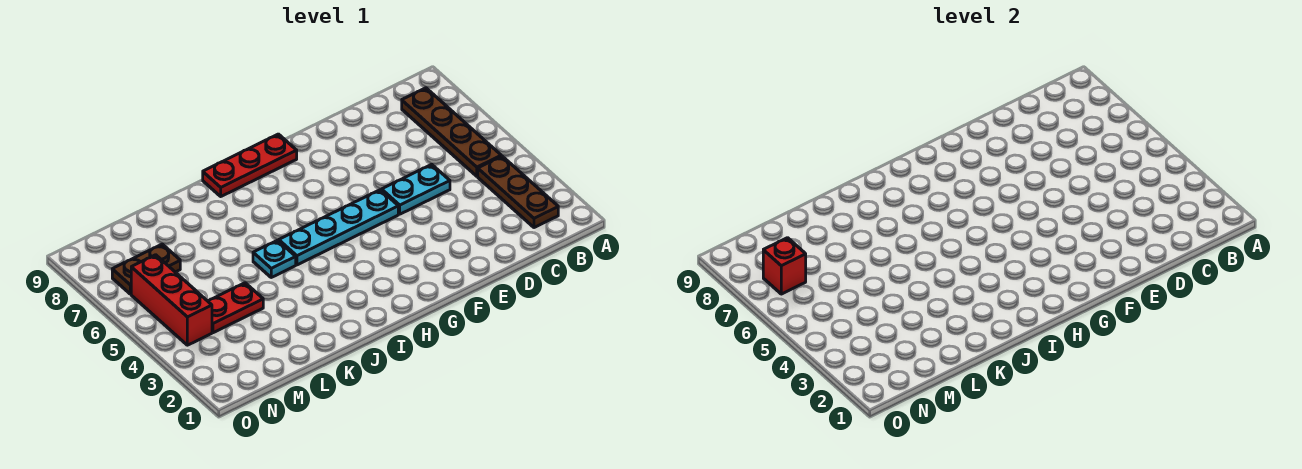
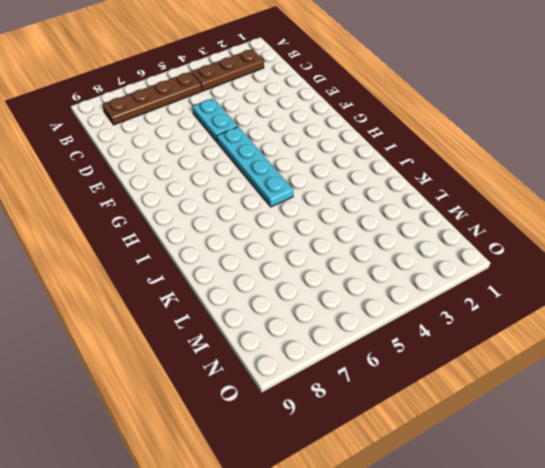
none -> red plate G9:I9 level 1
none -> cyan plate J5 level 1

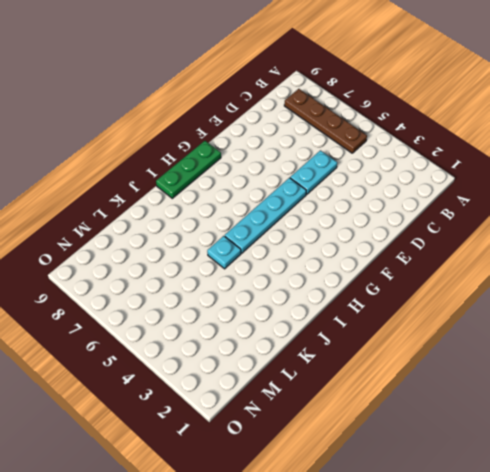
green plate G9:I9 level 1 -> red plate G9:I9 level 1
none -> brown plate B2:B4 level 1
none -> red plate L4:M4 level 1

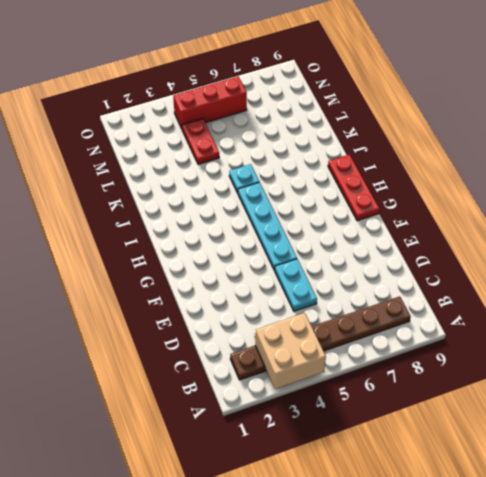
tan brick A3:B4 level 2 -> none
none -> brown plate M7:N7 level 1
none -> red brick N7 level 2

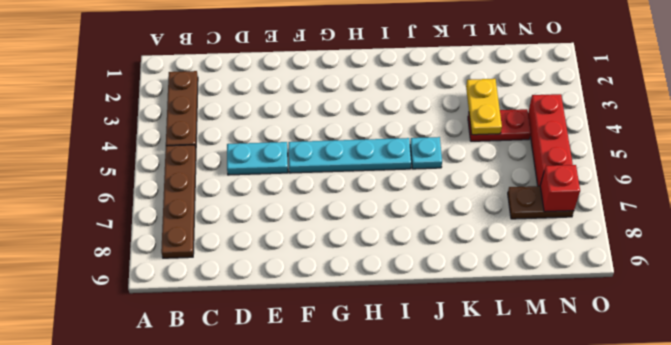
yellow plate L3:L4 level 2 -> none
none -> red plate G9:I9 level 1

